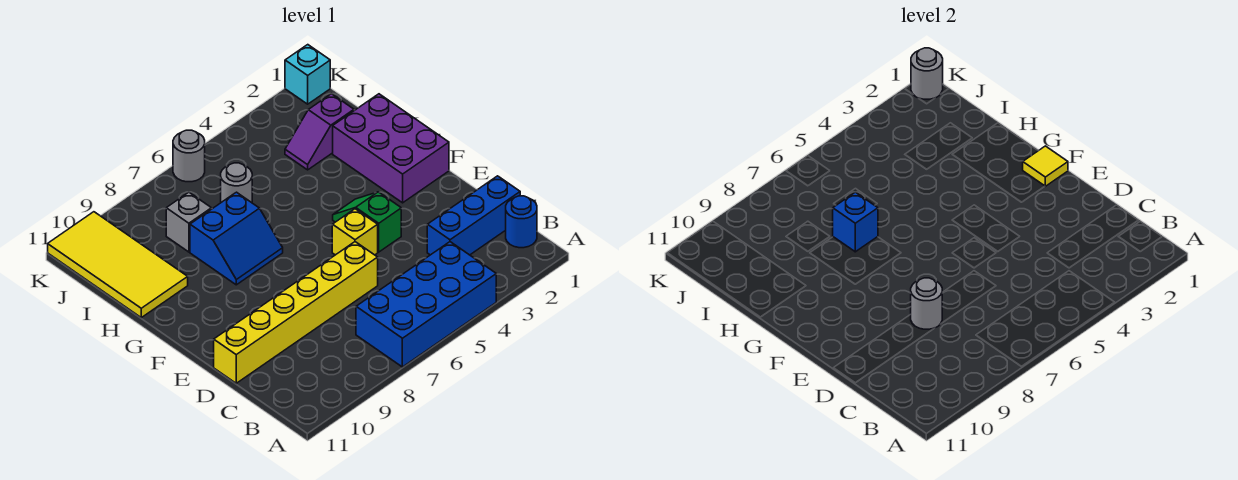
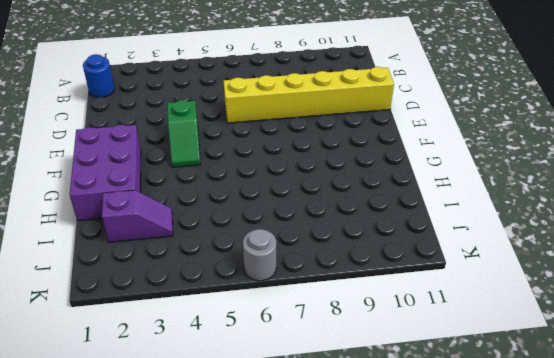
none -> blue brick A4:B7 level 1
none -> blue brick C1:C3 level 1
none -> yellow brick E5 level 1

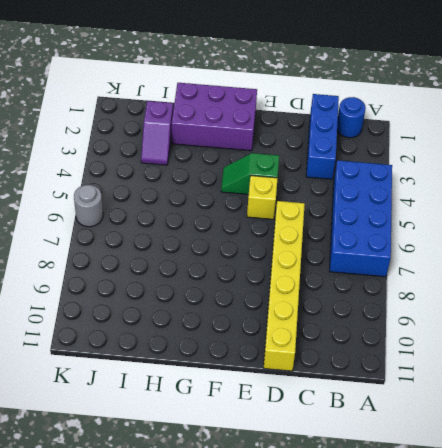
none -> blue slope G7:H8 level 1 top H
none -> yellow tile H10:K11 level 1
none -> grey round brick I6 level 1

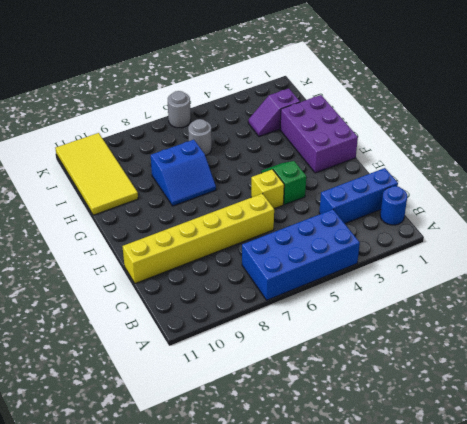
none -> grey brick I8 level 1
none -> cyan brick K1 level 1
none -> grey round brick D8 level 2

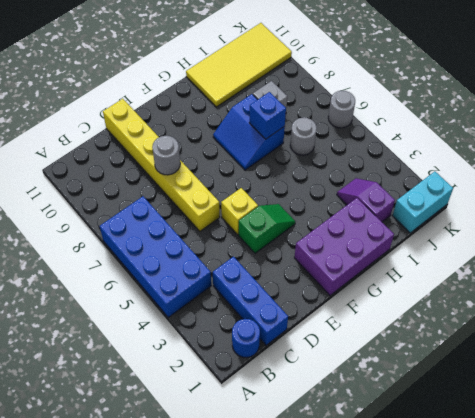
cyan brick J1:K1 level 1 -> cyan brick K1 level 1
none -> yellow tile F1 level 2
none -> grey round brick K1 level 2

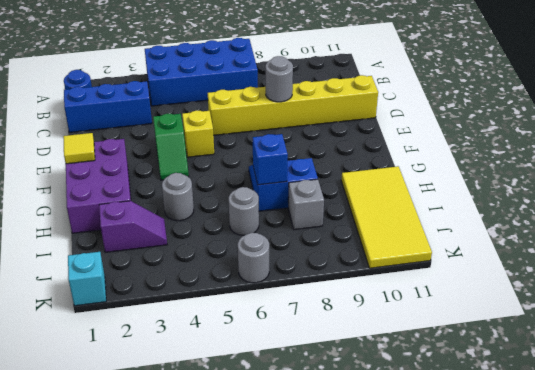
grey round brick H4 level 1 -> grey round brick K1 level 2

